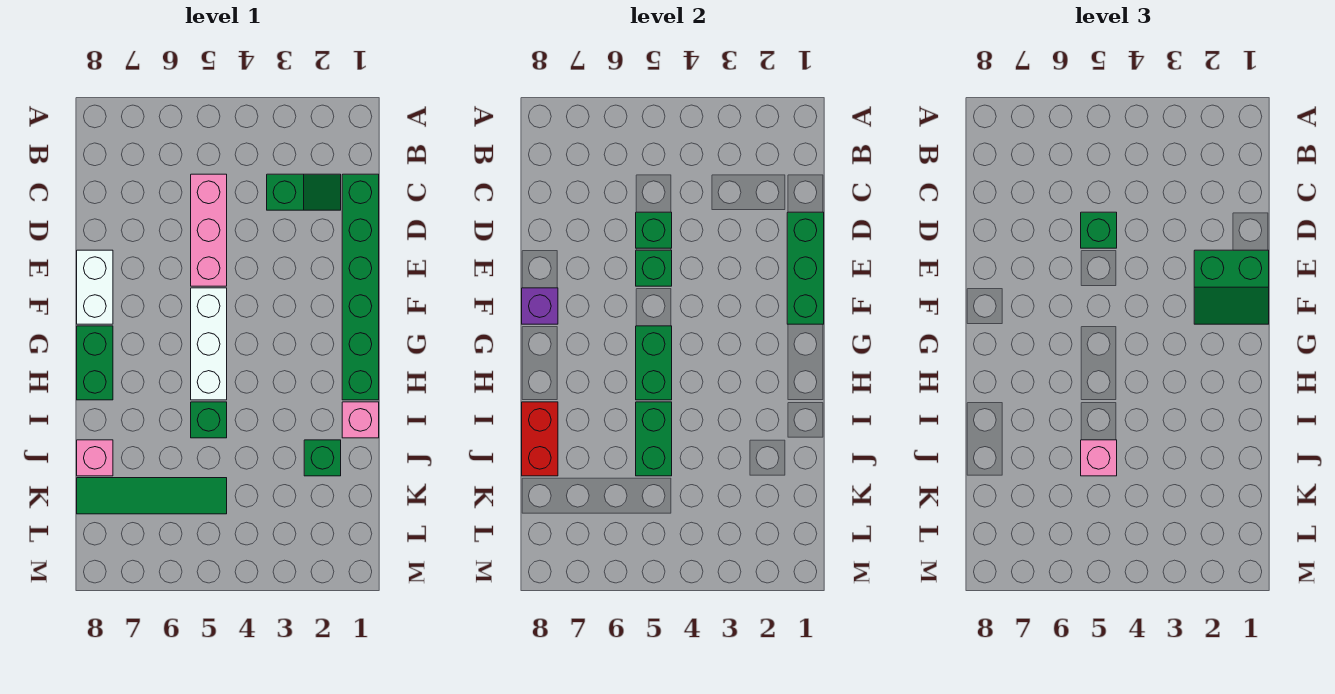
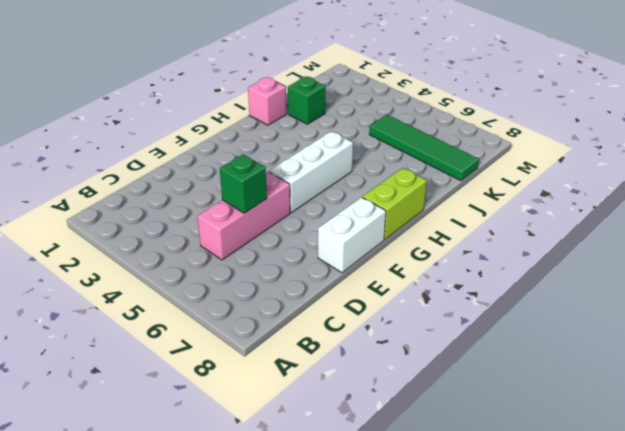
lime brick G8:H8 level 1 -> green brick G8:H8 level 1
none -> green brick C1:H1 level 1
none -> green slope C2:C3 level 1 top 3
none -> green brick I5 level 1

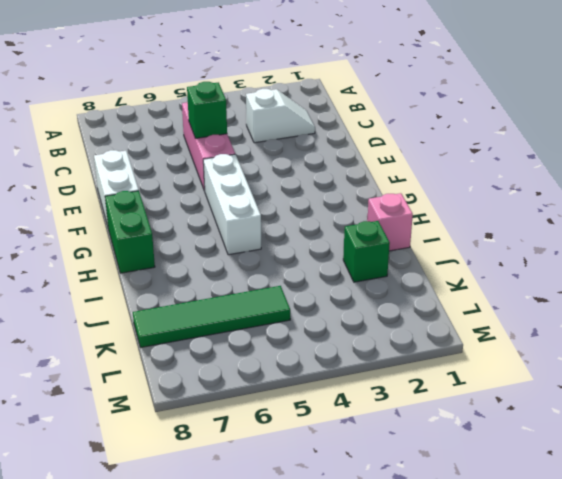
white slope C2:C3 level 1 top 3 -> green slope C2:C3 level 1 top 3
none -> green brick C1:H1 level 1
none -> green brick I5 level 1
none -> pink brick J8 level 1

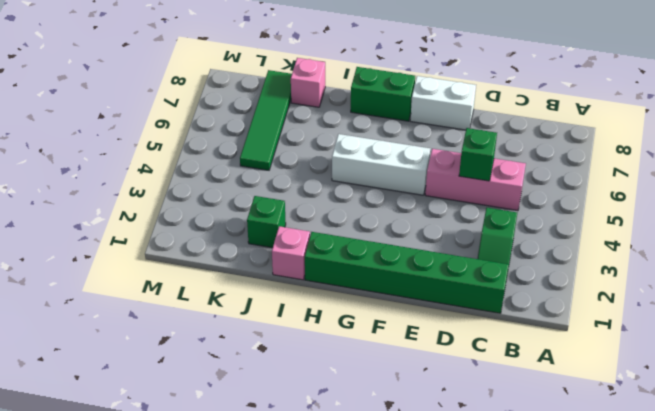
none -> green brick I5 level 1
none -> green brick D1:F1 level 2
none -> green brick E5 level 2

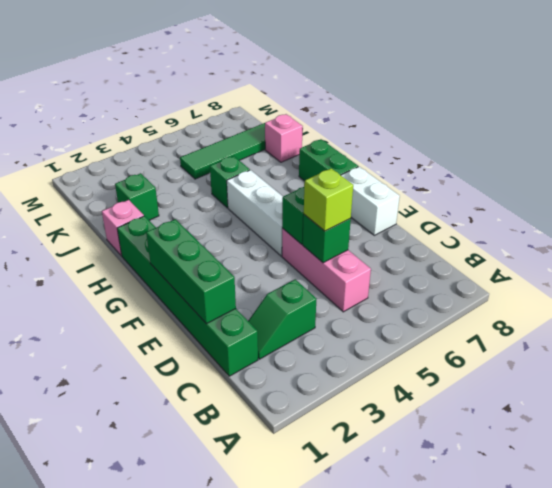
lime brick D5 level 3 -> green brick D5 level 3
none -> purple brick F8 level 2
none -> green brick G5:H5 level 2
none -> green brick I5:J5 level 2

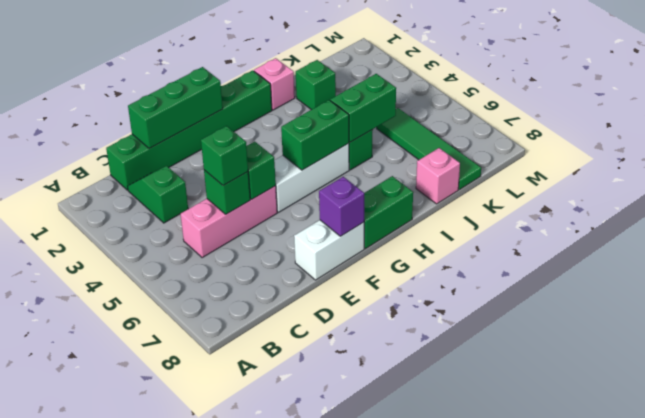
none -> red brick I8:J8 level 2
none -> green slope E1:F2 level 3 top E
none -> pink brick J5 level 3

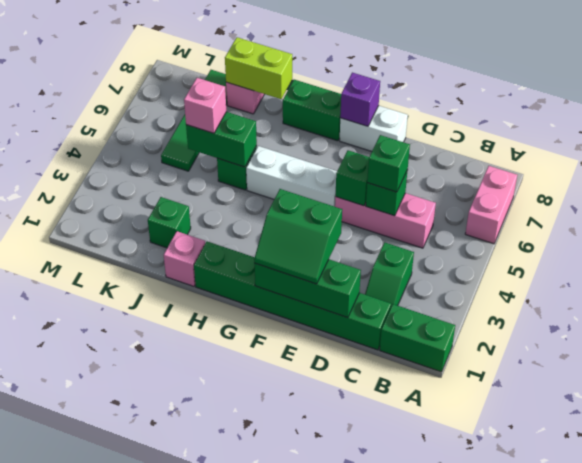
green brick A1:B1 level 1 -> green brick G5:H5 level 2
pink brick A6:A7 level 1 -> none
green slope E1:F2 level 3 top 2 -> green slope E1:F2 level 3 top E
lime brick I8:J8 level 2 -> red brick I8:J8 level 2

